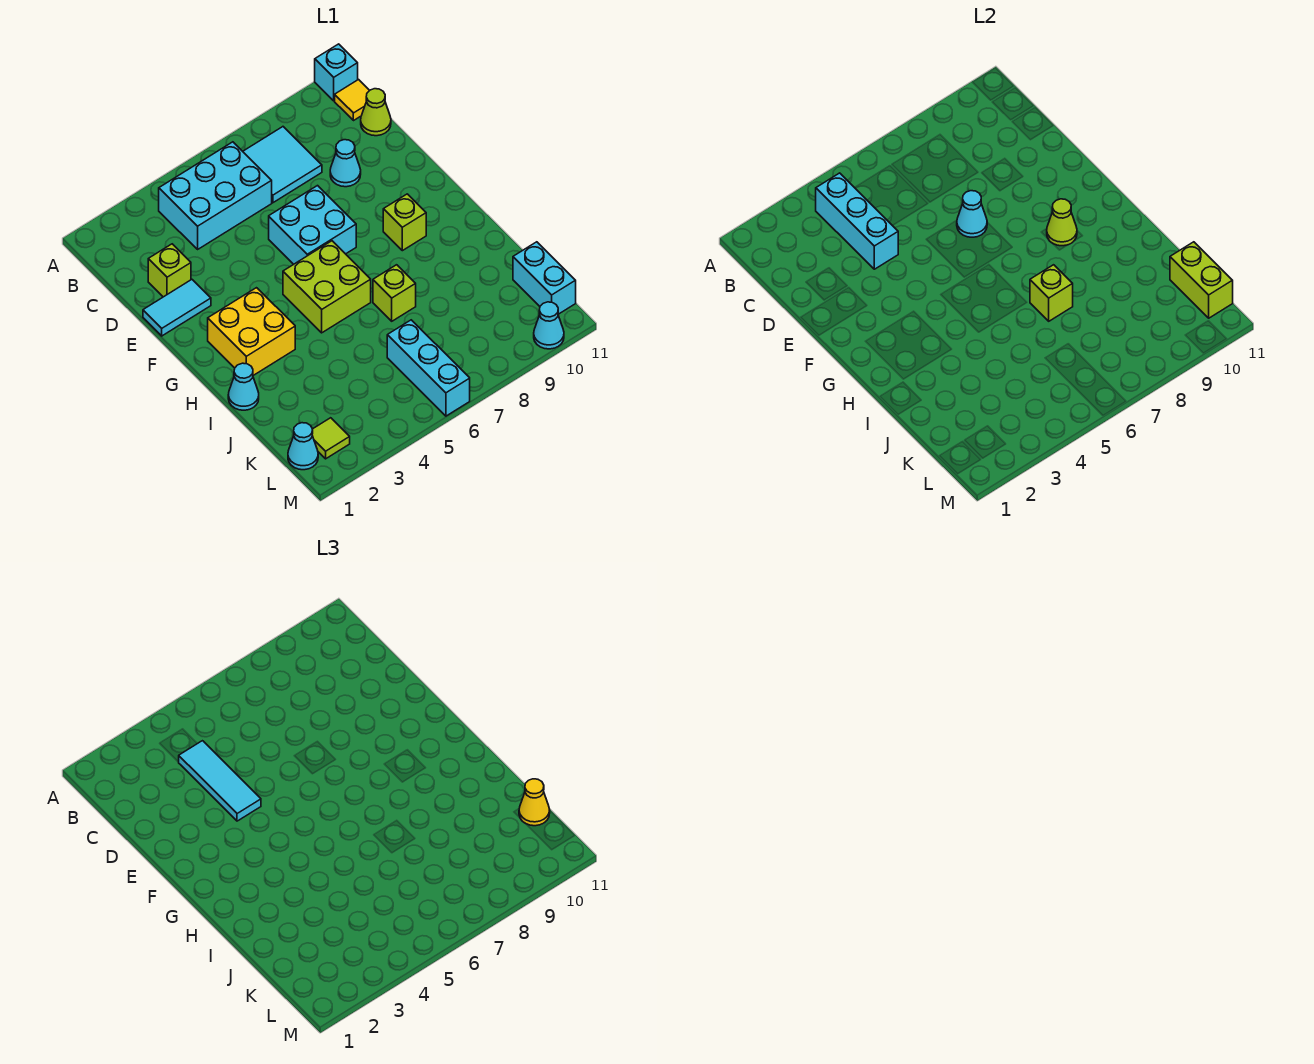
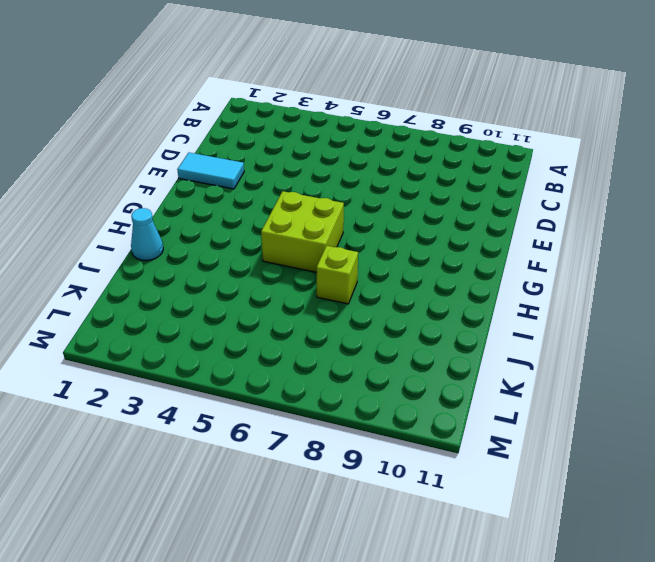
none -> cyan brick A11 level 1
none -> cyan brick B4:C6 level 1
none -> cyan tile B7:C8 level 1

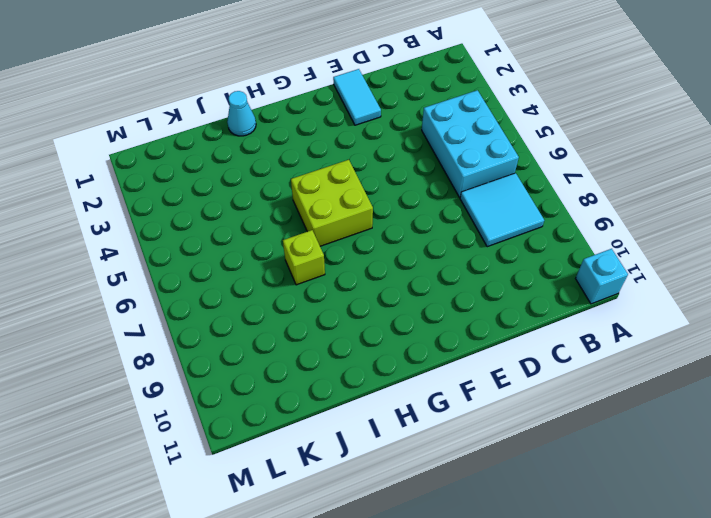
none -> yellow tile B11 level 1
none -> lime cone C11 level 1
none -> lime brick D2 level 1

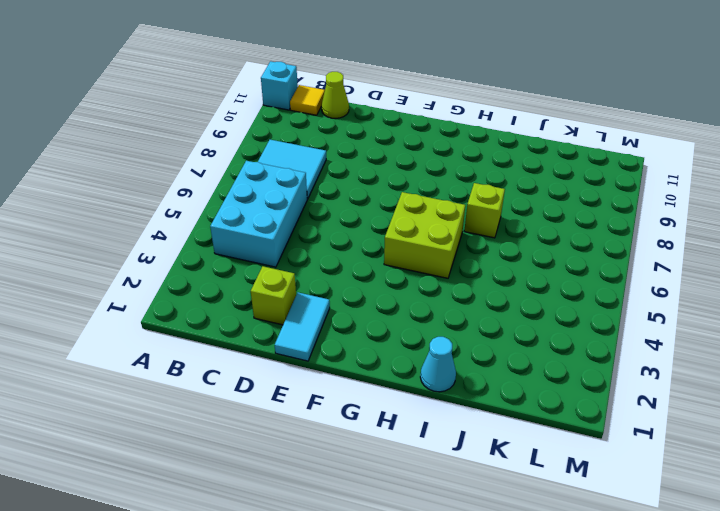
none -> cyan cone D9 level 1
none -> cyan brick E6:F7 level 1
none -> yellow brick G2:H3 level 1

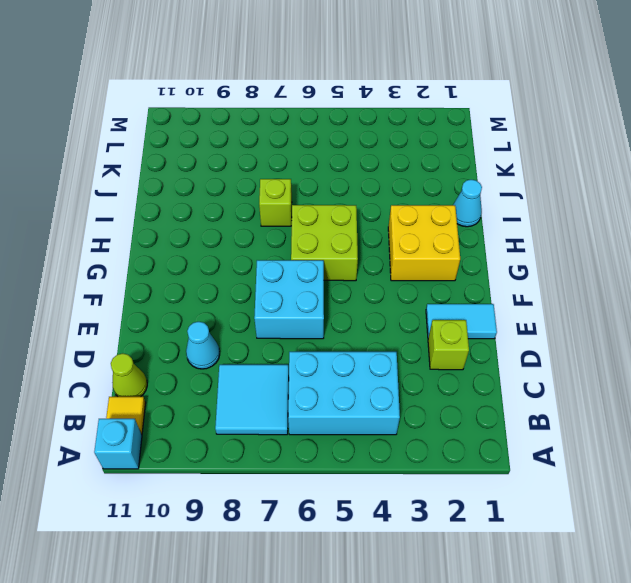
none -> lime brick G9 level 1
none -> cyan brick K6:M6 level 1
none -> cyan brick K11:L11 level 1

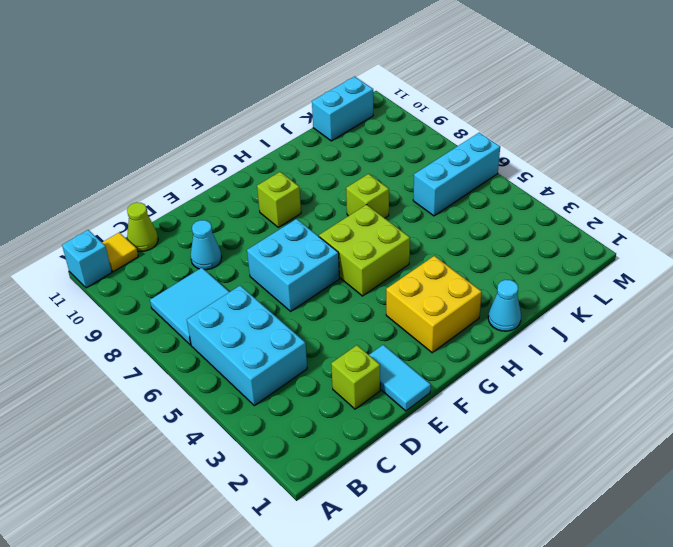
none -> cyan cone L1 level 1
none -> lime tile L2 level 1
none -> cyan cone M10 level 1

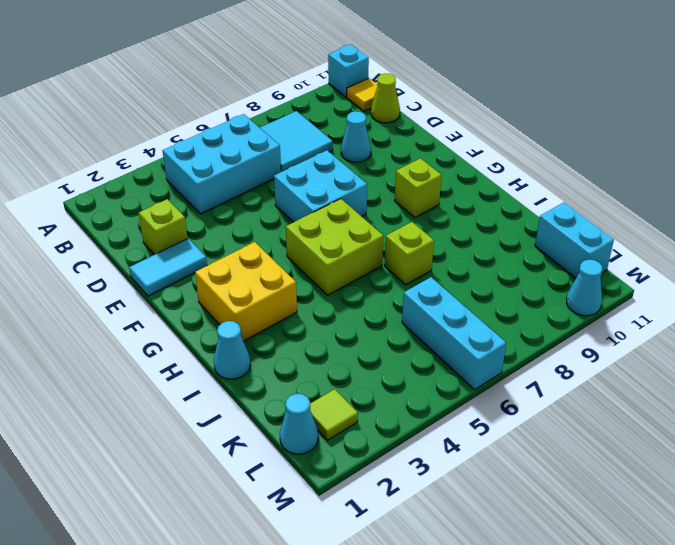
none -> cyan brick B4:D4 level 2
none -> cyan cone E7 level 2
none -> lime cone G9 level 2

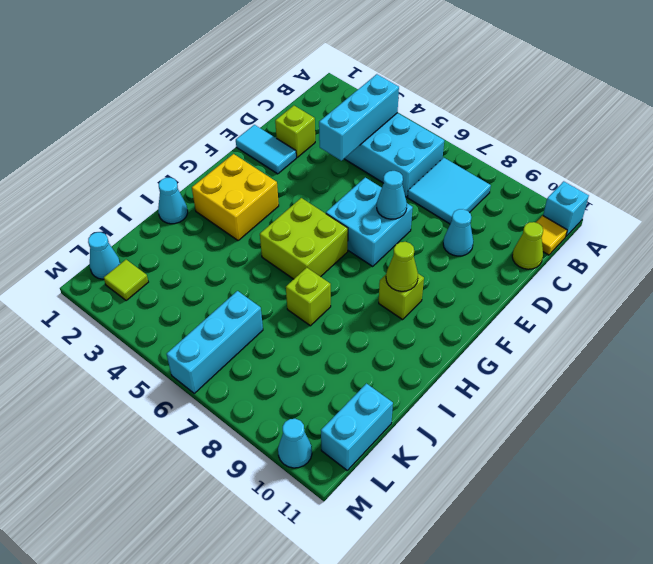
none -> lime brick I7 level 2
none -> lime brick K11:L11 level 2
none -> cyan tile C4:E4 level 3

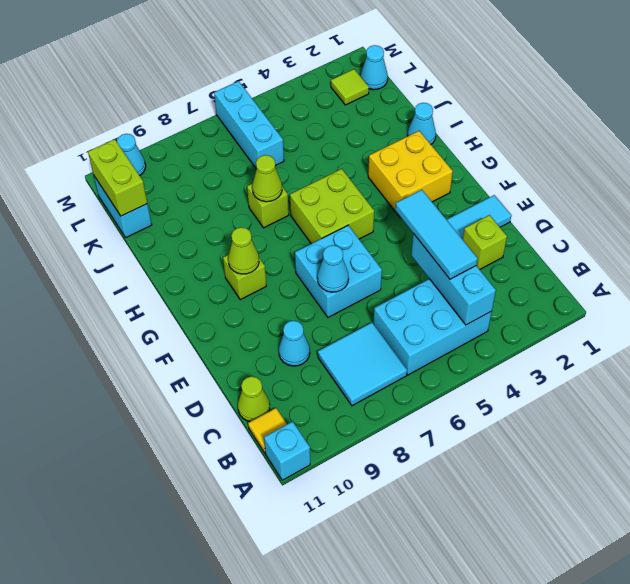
lime cone I7 level 2 -> lime brick I7 level 2
none -> yellow cone K11 level 3

